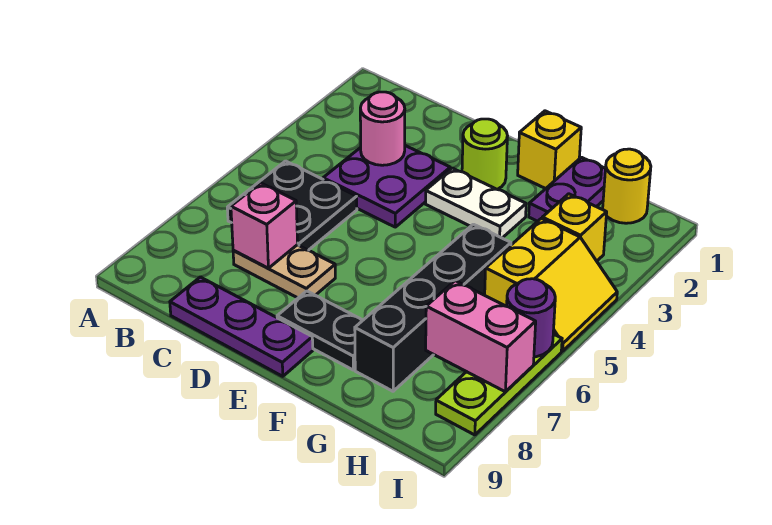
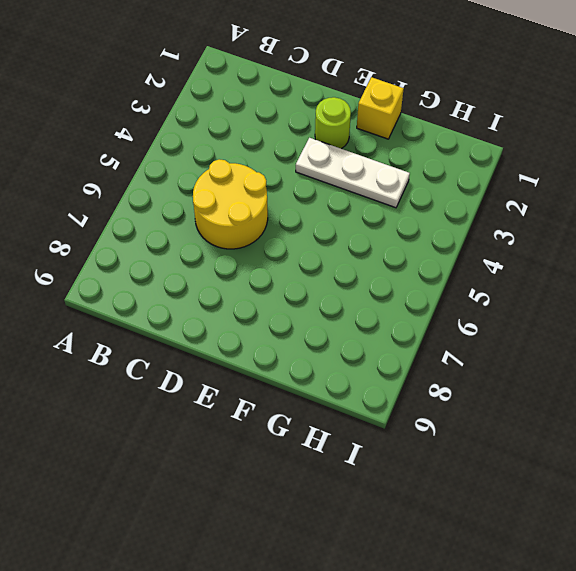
yellow round brick C5:D6 level 1 -> black plate B5:C6 level 1
white plate E3:G3 level 1 -> white plate E3:F3 level 1
none -> purple plate C3:D4 level 1
none -> tan plate C7:D7 level 1
none -> purple plate C9:E9 level 1

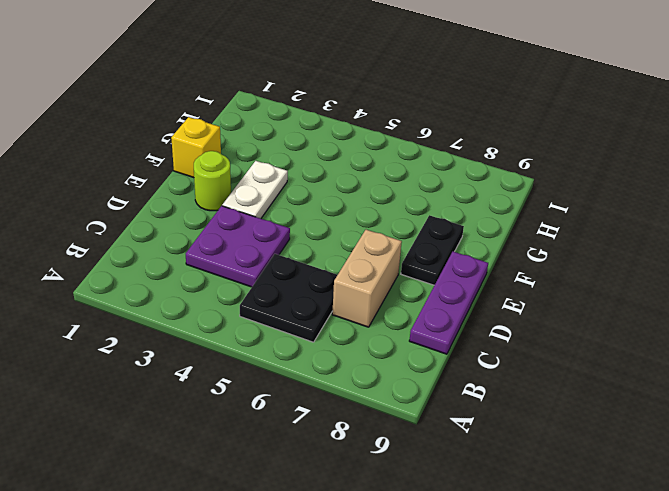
tan brick C7:D7 level 1 -> tan plate C7:D7 level 1
none -> purple plate G1:G2 level 1
none -> black brick G5:G8 level 1
none -> yellow round brick H1 level 1

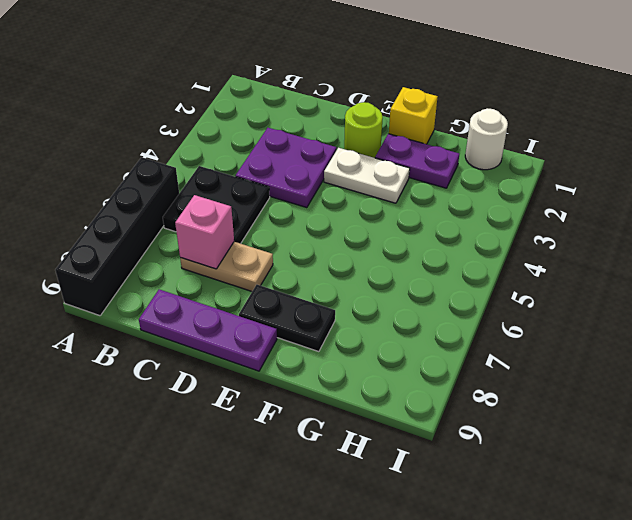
black brick A6:A9 level 1 -> black brick G5:G8 level 1
purple plate F2:G2 level 1 -> purple plate G1:G2 level 1
white round brick H1 level 1 -> yellow round brick H1 level 1
none -> yellow brick H3 level 1
none -> yellow slope H4:I5 level 1 top H
none -> lime plate I6:I8 level 1

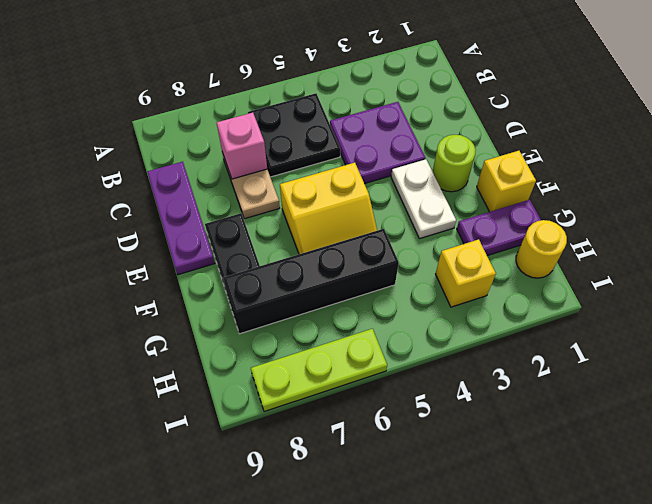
yellow slope E5:F6 level 1 top E -> yellow slope H4:I5 level 1 top H
none -> pink round brick C3 level 2
none -> pink brick H7:I7 level 2
none -> purple round brick I6 level 2

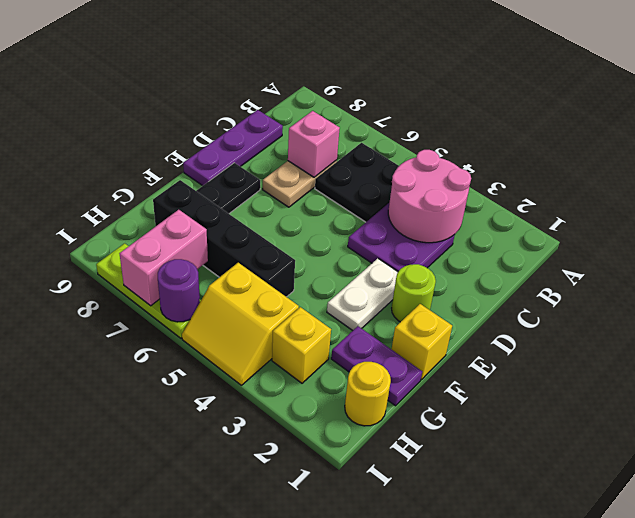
pink round brick B3:C4 level 2 -> pink round brick C3 level 2

